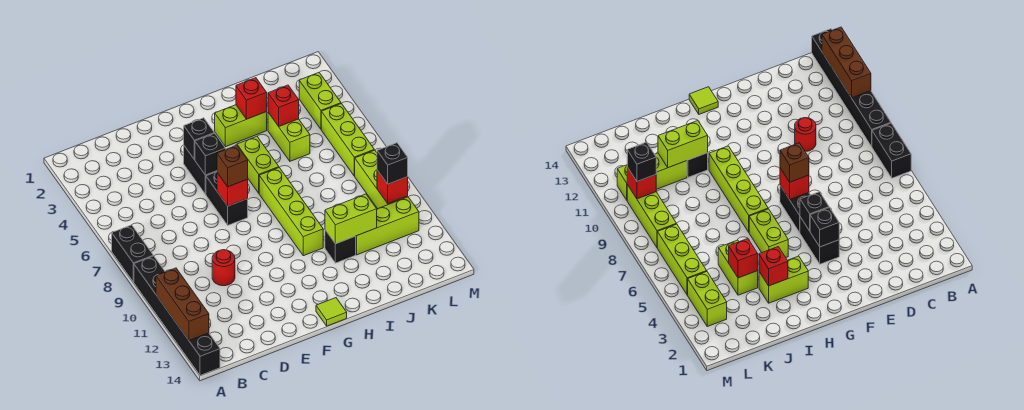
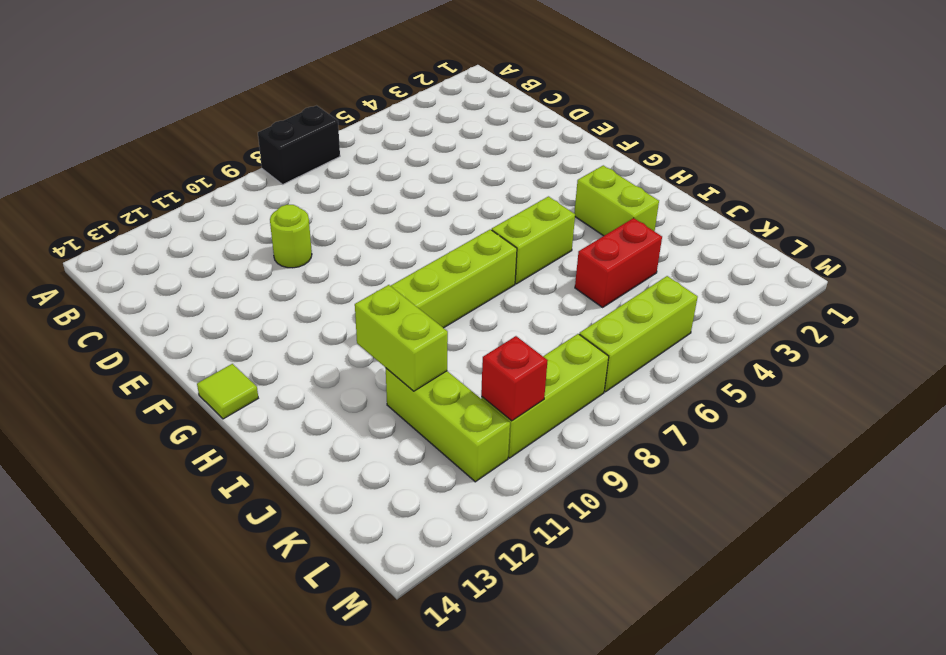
lime round brick D10 level 1 -> red round brick D10 level 1
red brick J4:J5 level 1 -> lime brick J4:J5 level 1
none -> black brick A9:A14 level 1
none -> black brick F4:F5 level 1
none -> black brick F6:F7 level 1

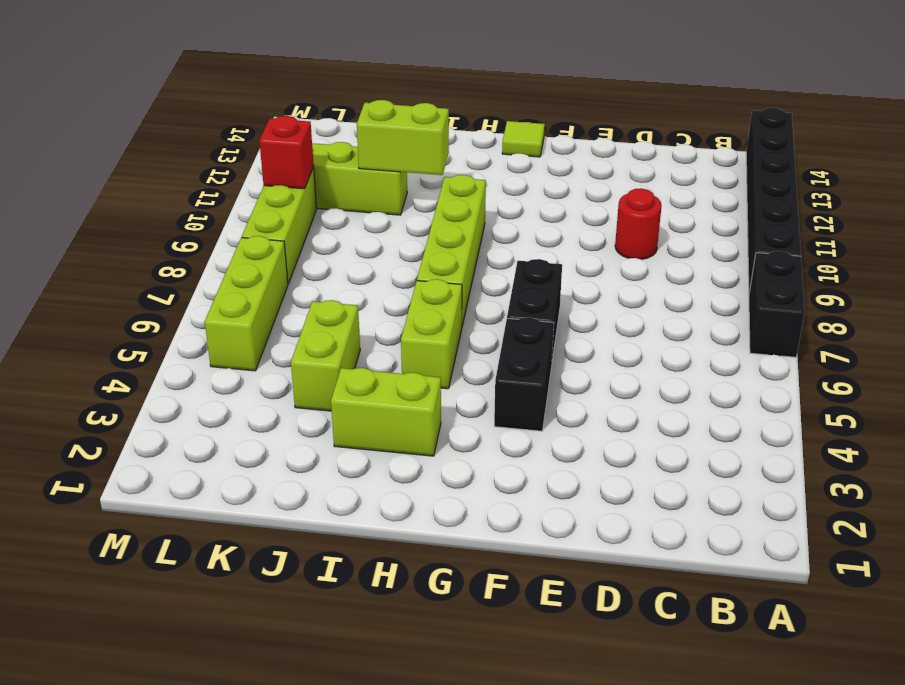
none -> black brick I11 level 1
none -> lime brick L3:L4 level 1
none -> brown brick A11:A13 level 2

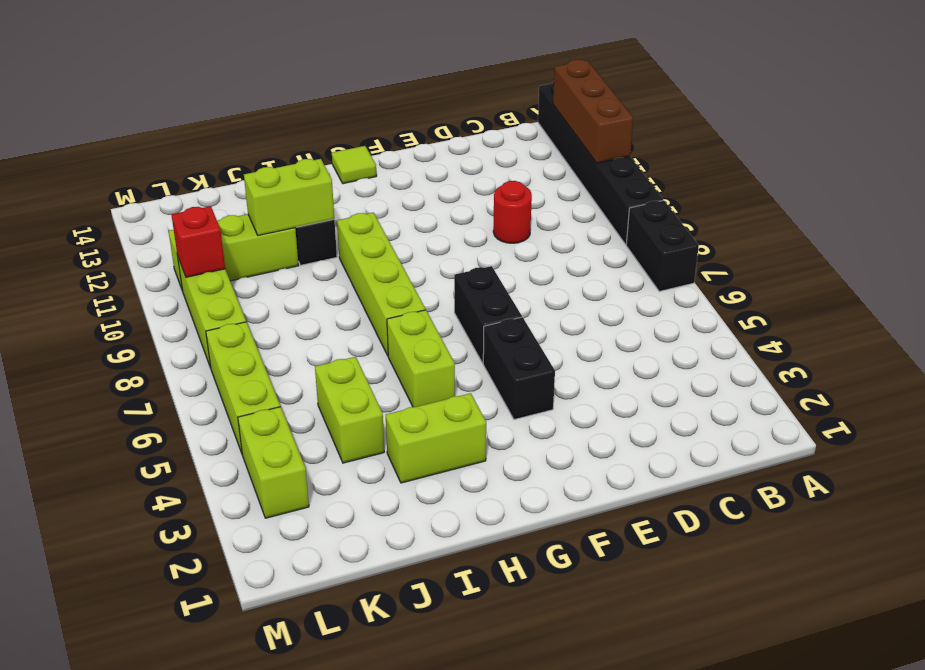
none -> black brick F4 level 2
none -> black brick F5 level 2
none -> red brick F7 level 2

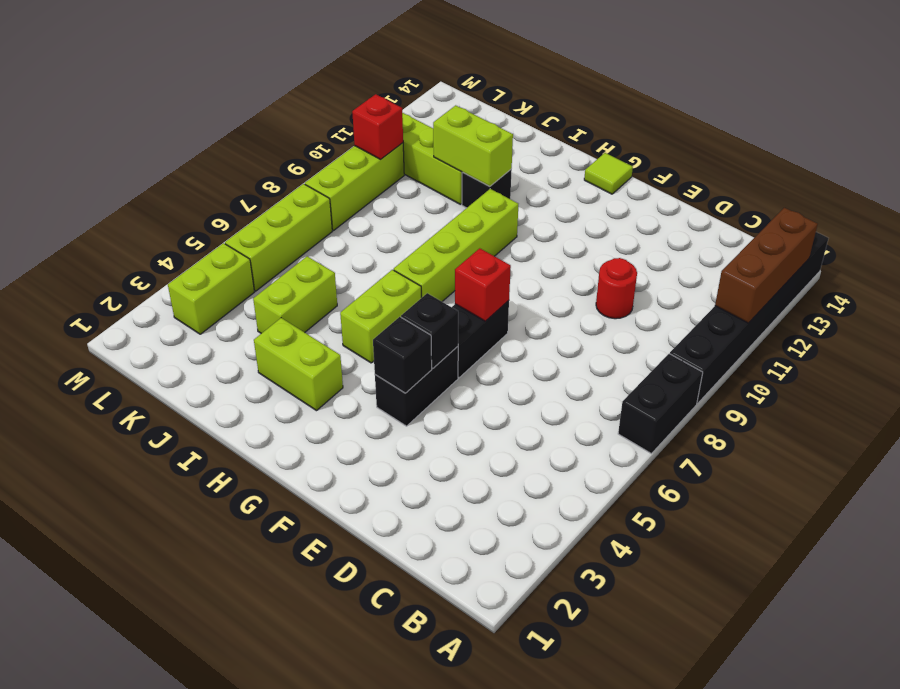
none -> red brick I3 level 2
none -> red brick J4 level 2
none -> brown brick F7 level 3

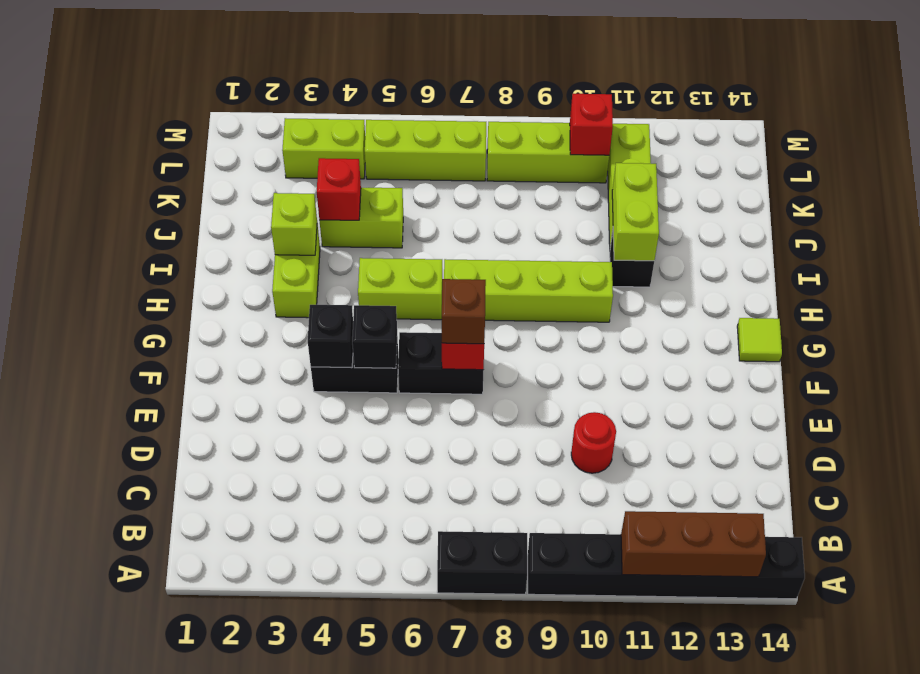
lime brick I3 level 2 -> red brick I3 level 2
none -> black brick L10 level 3

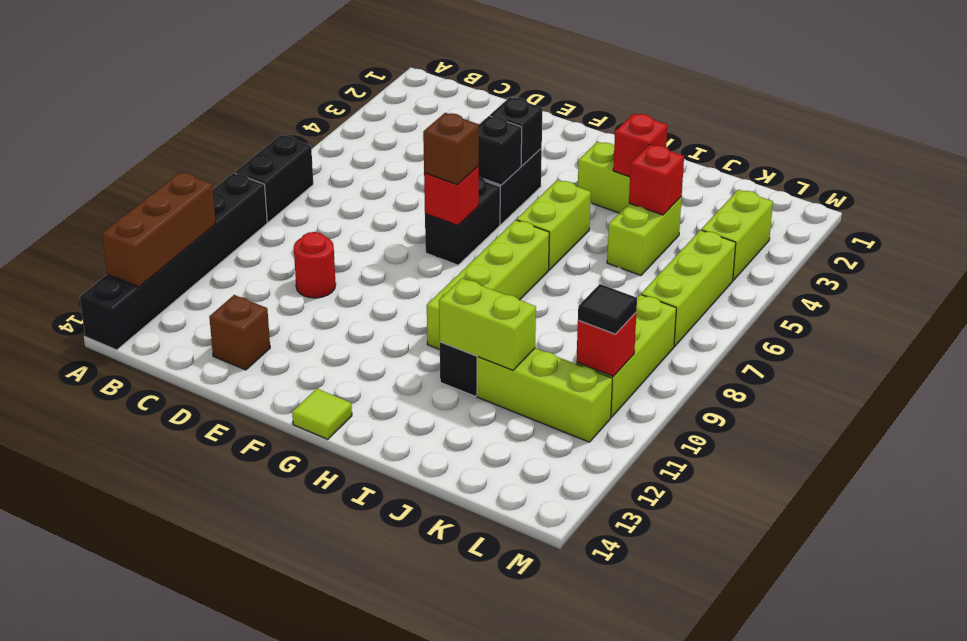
brown brick D13 level 1 -> none
black tile L10 level 3 -> black brick L10 level 3

